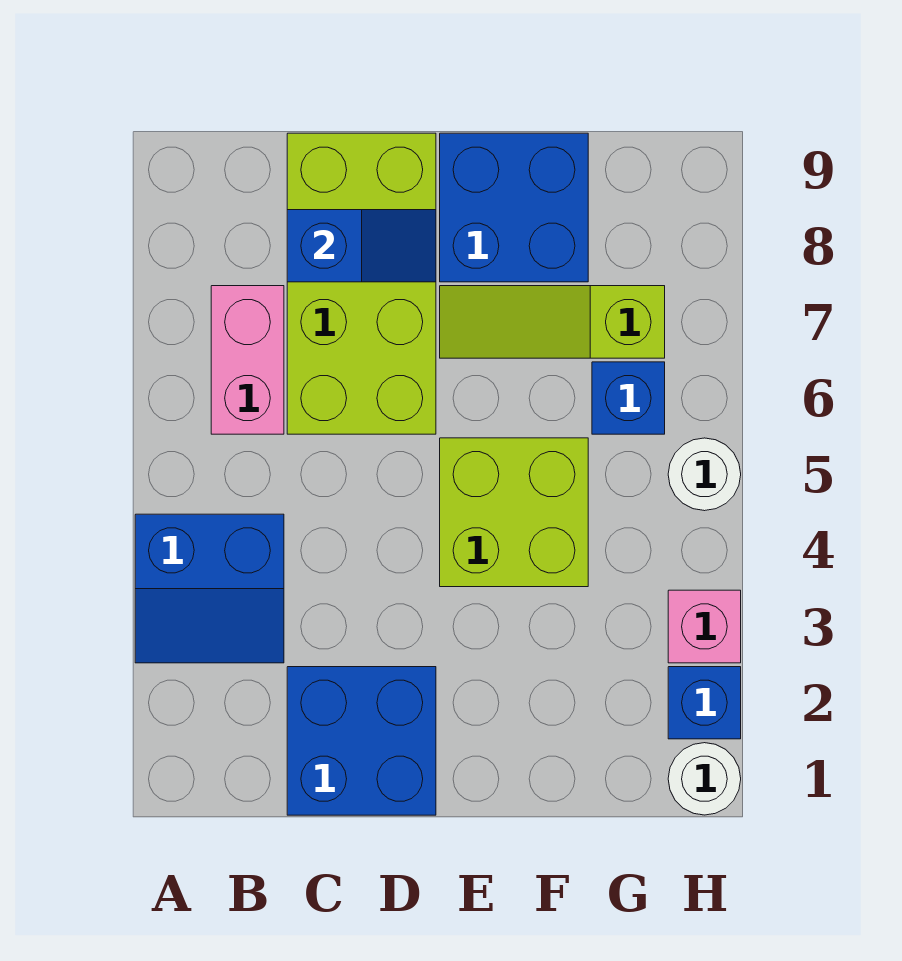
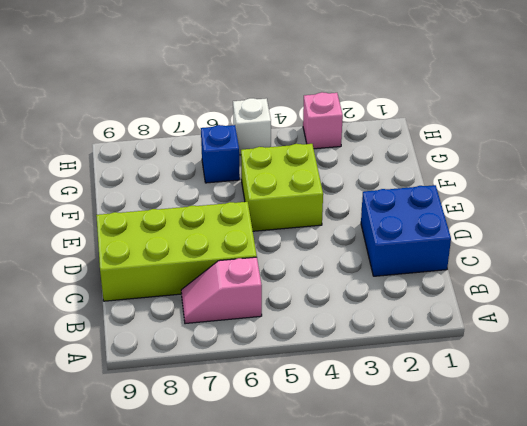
pink slope B6:B7 level 1 top 6 -> pink brick B6:B7 level 1
white brick H5 level 1 -> white round brick H5 level 1
none -> blue slope A3:B4 level 1 top 4
none -> lime slope E7:G7 level 1 top G
none -> blue brick E8:F9 level 1

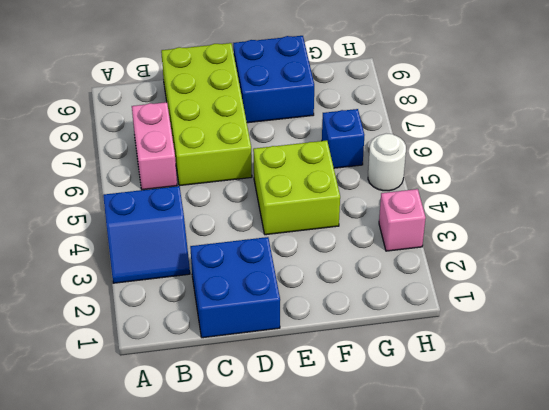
none -> lime slope E7:G7 level 1 top G
none -> white round brick H1 level 1
none -> blue brick H2 level 1

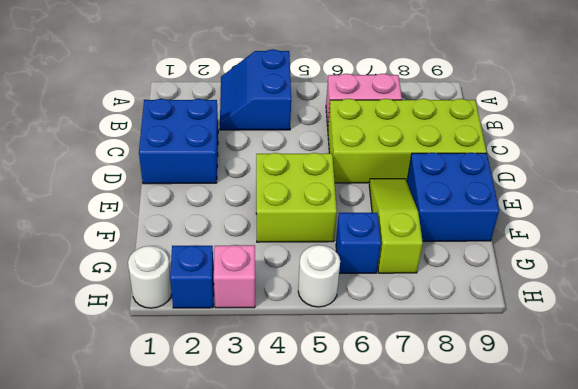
none -> blue slope C8:D8 level 2 top C

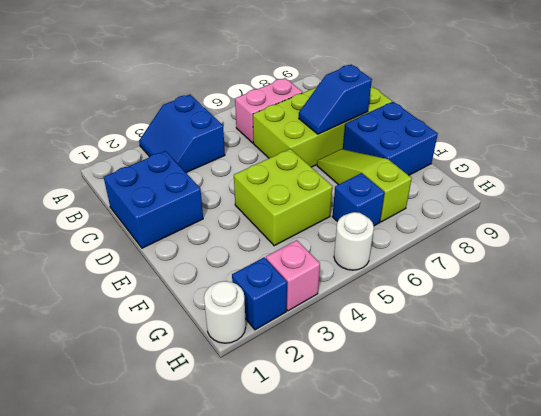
blue slope D7:D8 level 2 top 8 -> blue slope C8:D8 level 2 top C

